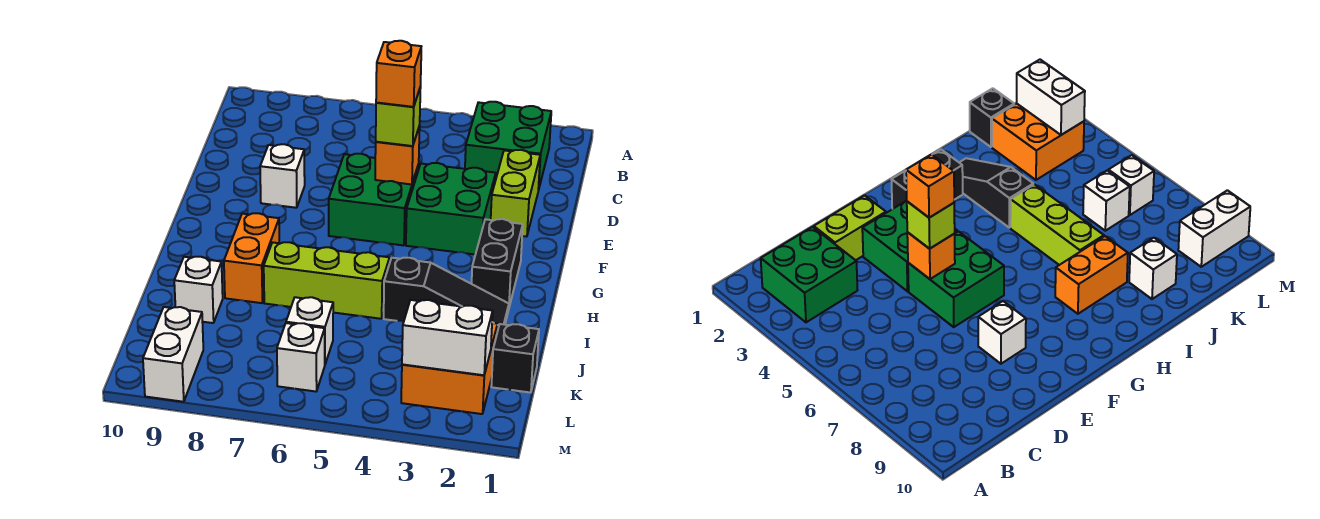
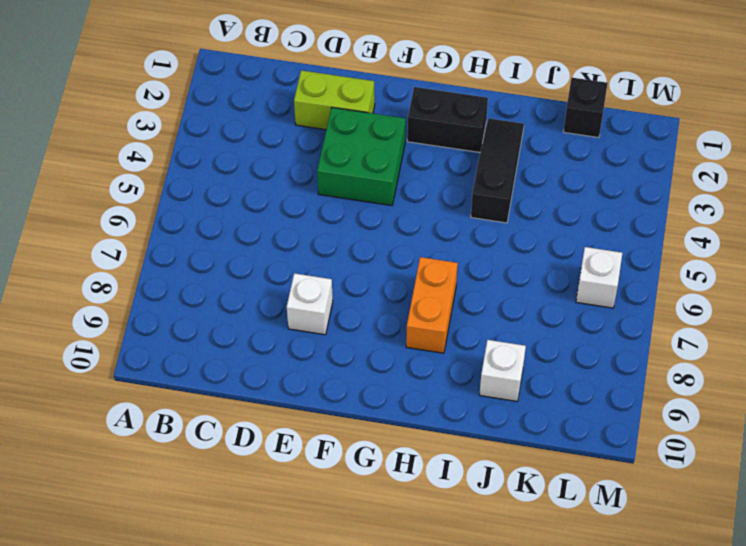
orange brick H7:H8 level 1 -> orange brick H8:I8 level 1
none -> green brick B2:C3 level 1
none -> green brick E5:F6 level 1
none -> lime brick I5:I7 level 1

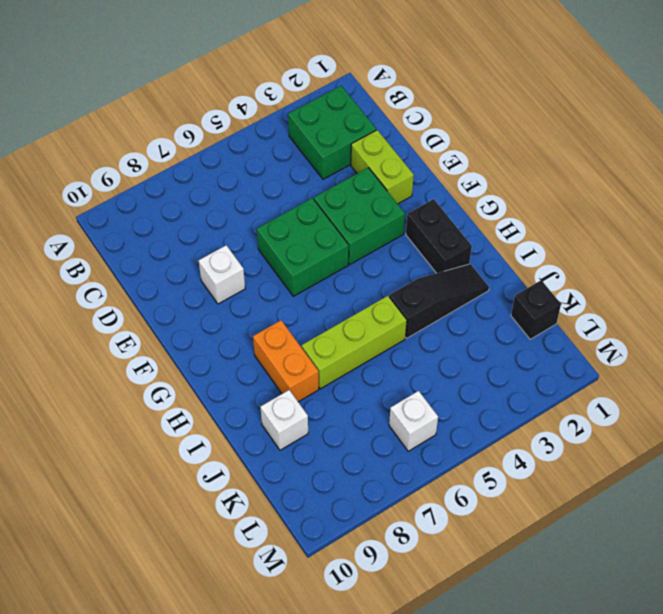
none -> orange brick K2:L3 level 1
none -> white brick K6 level 1
none -> white brick L9:M9 level 1

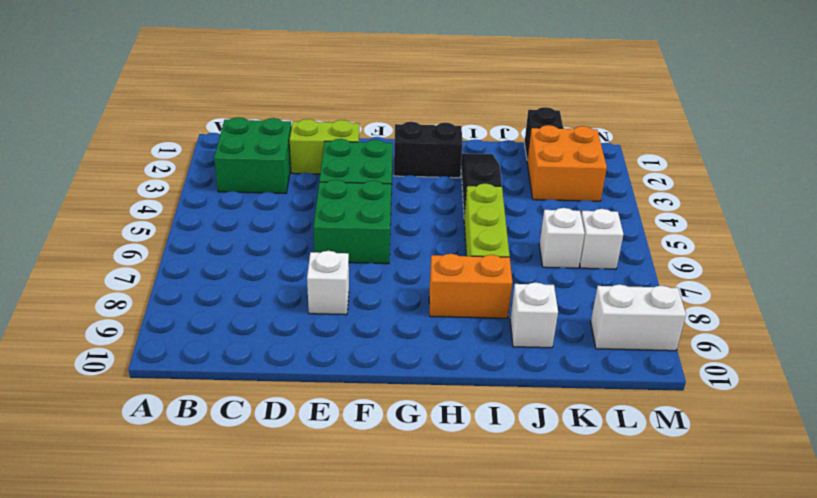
none -> orange brick E5 level 2
none -> white brick L2:L3 level 2
none -> lime brick E5 level 3

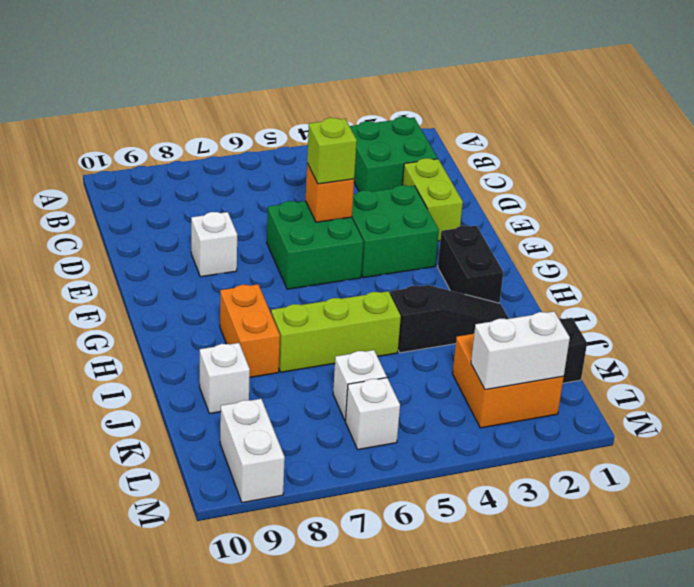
none -> orange brick E5 level 4

